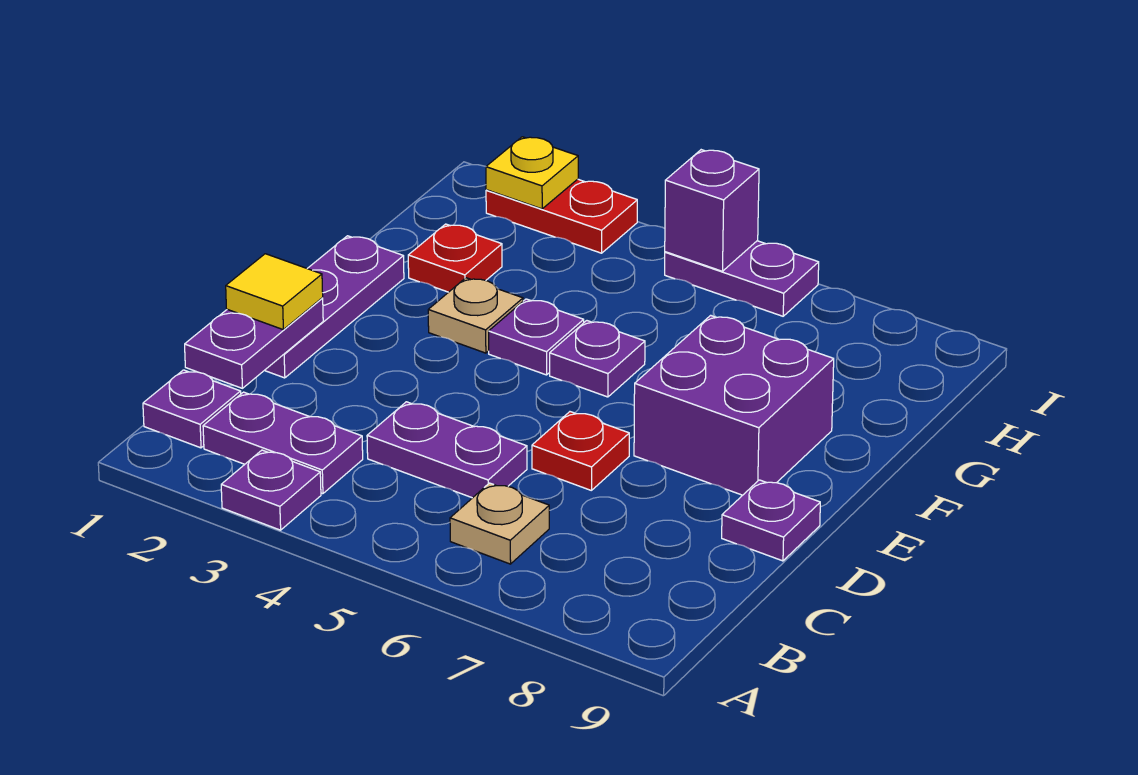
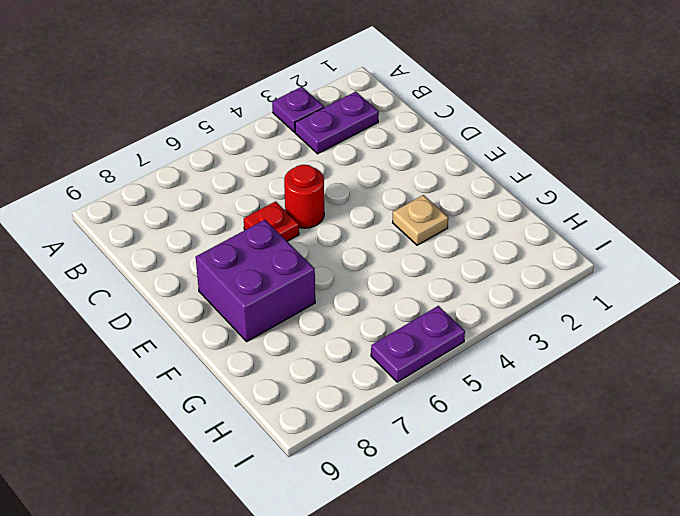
red round brick D5 level 1 -> none
none -> purple plate B1 level 1
none -> tan plate B6 level 1
none -> purple plate C4:C5 level 1

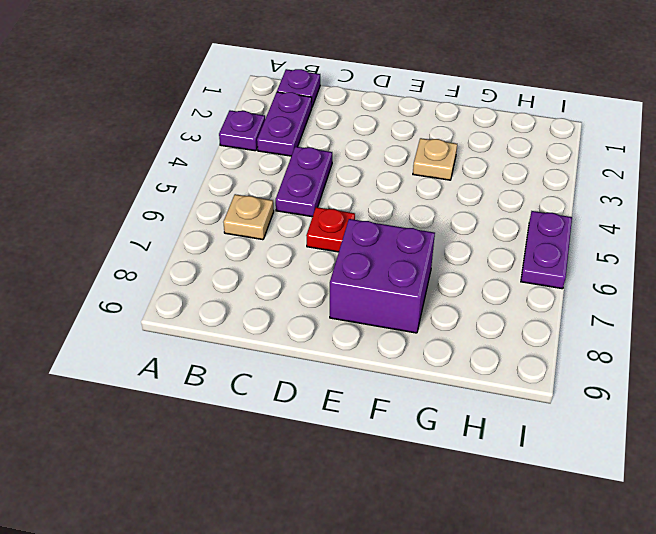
none -> purple plate D1:F1 level 1
none -> purple plate D9 level 1
none -> purple plate F4 level 1

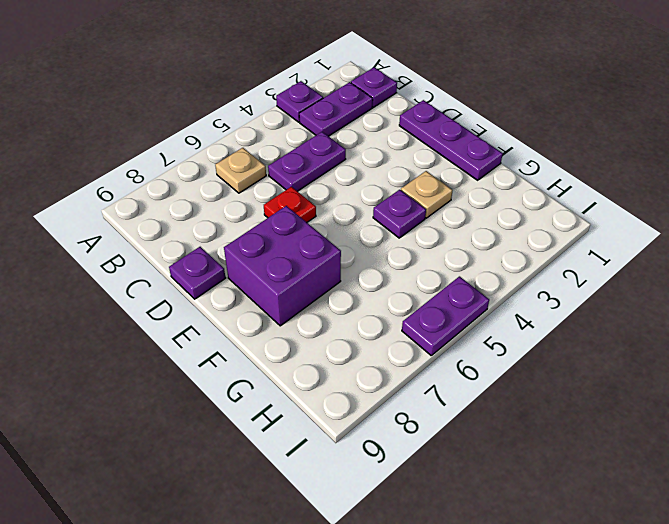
none -> purple plate F5 level 1
none -> red plate G2 level 1
none -> red plate I2:I3 level 1

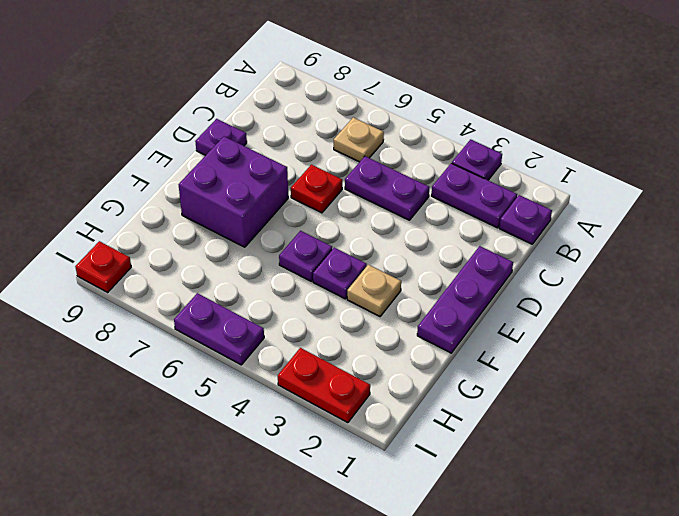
red plate I9 level 1 -> red plate G2 level 1
none -> purple plate C1:D1 level 2
none -> yellow plate I2 level 2
none -> purple brick I5 level 2

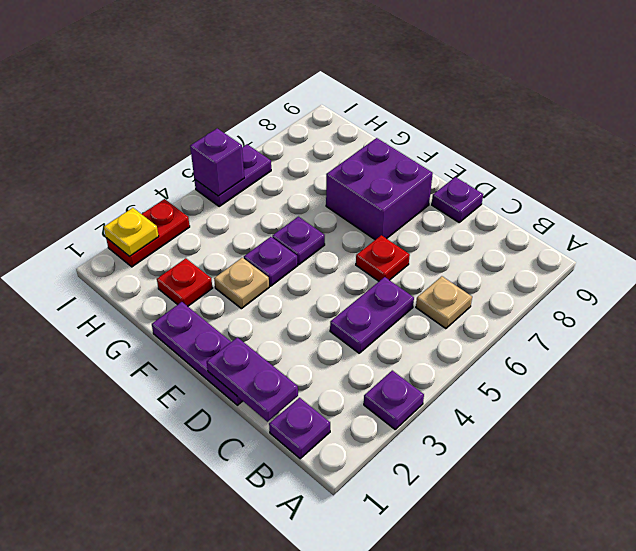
none -> purple plate B2:B3 level 1
none -> yellow tile D1 level 3

